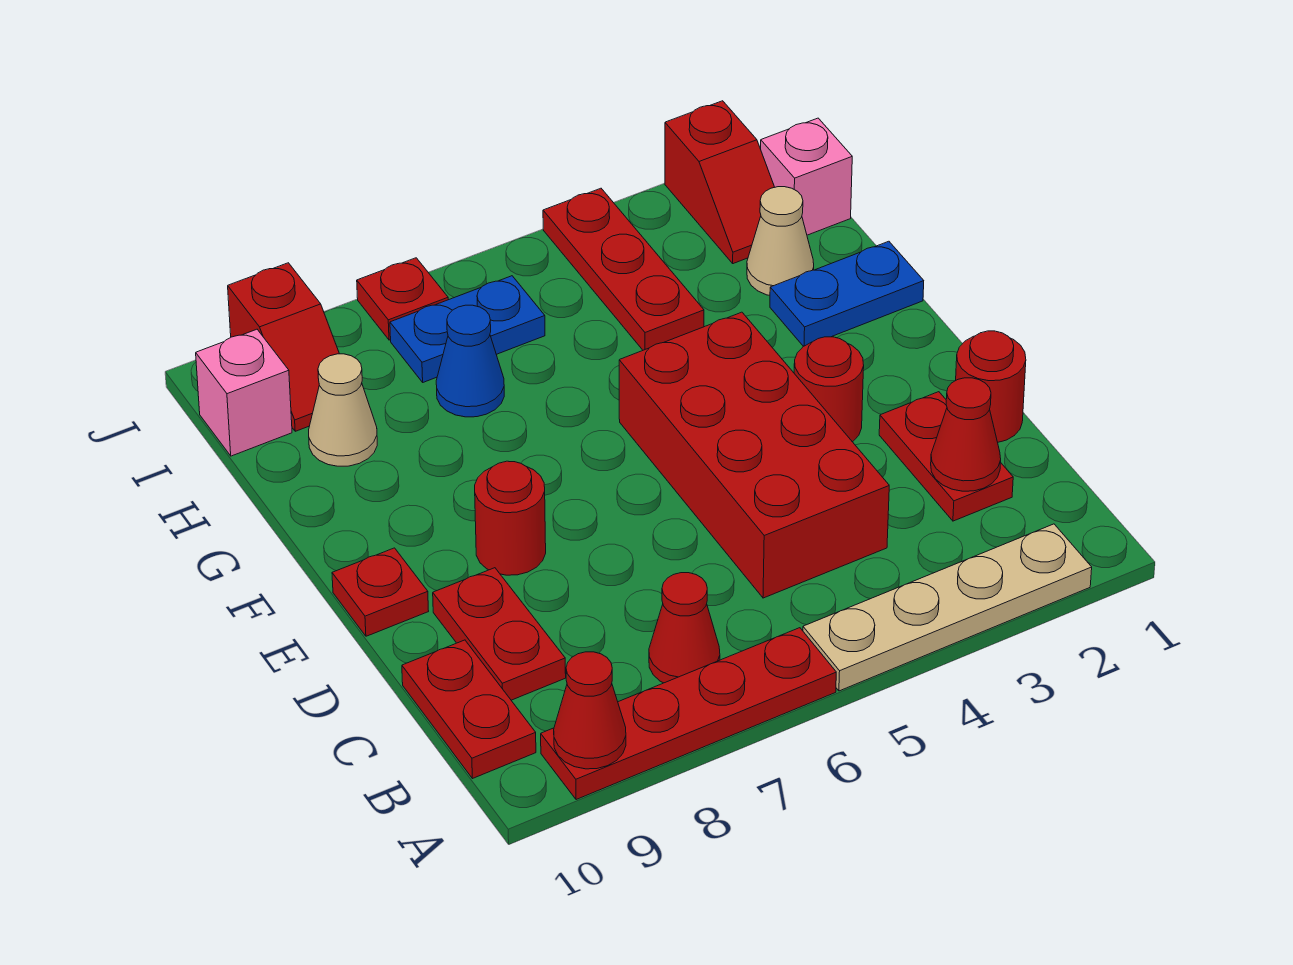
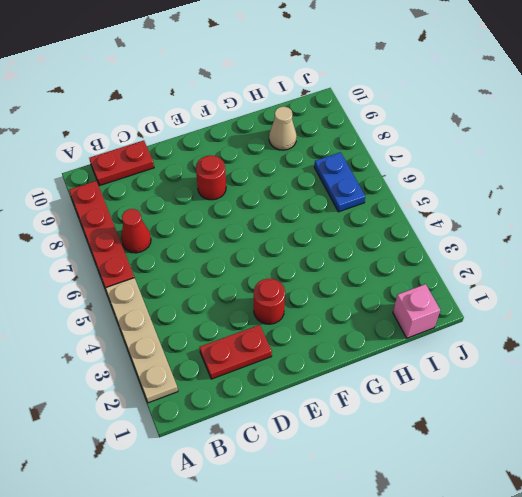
none -> red brick C4:F5 level 1
none -> red plate C9:D9 level 1
none -> red round brick D1 level 1

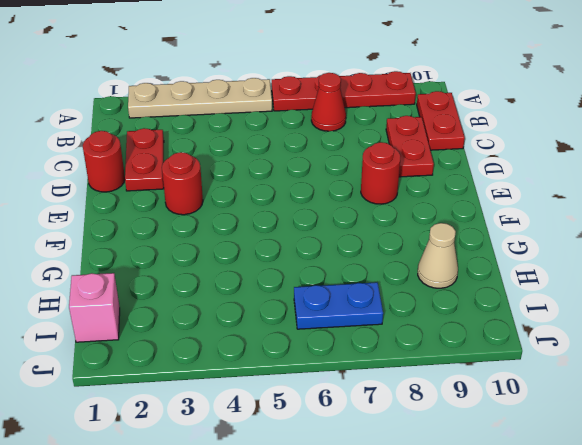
none -> red brick C4:F5 level 1
none -> red plate E10 level 1
none -> blue plate G1:G2 level 1

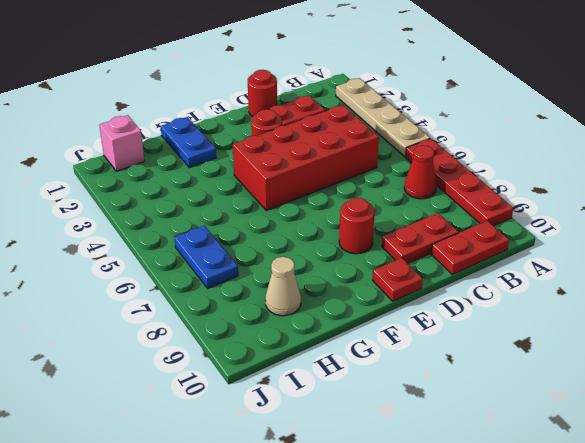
none -> tan cone H2 level 1
none -> red plate H4:J4 level 1
none -> blue cone H7 level 1

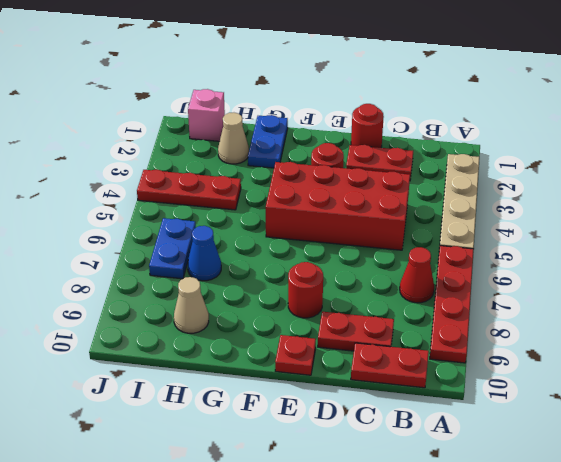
none -> red slope I2:J2 level 1 top J
none -> red slope I9:J9 level 1 top J
none -> pink brick I10 level 1

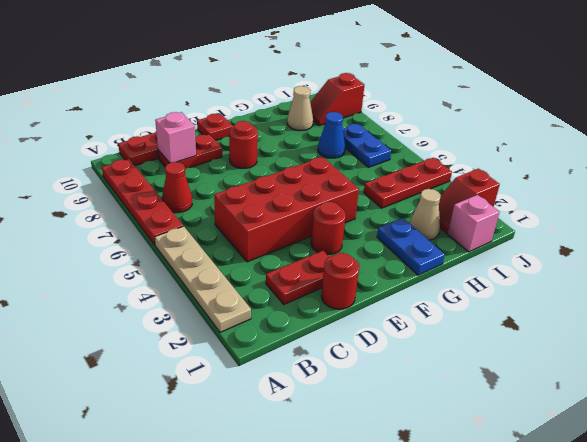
pink brick C9 level 2 -> pink brick I10 level 1
none -> red plate J7 level 1
none -> red cone A9 level 2
none -> red cone C2 level 2

